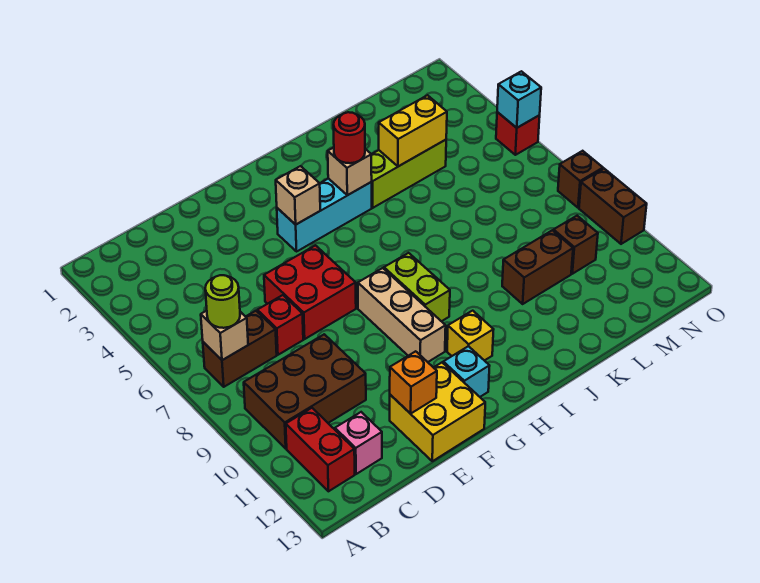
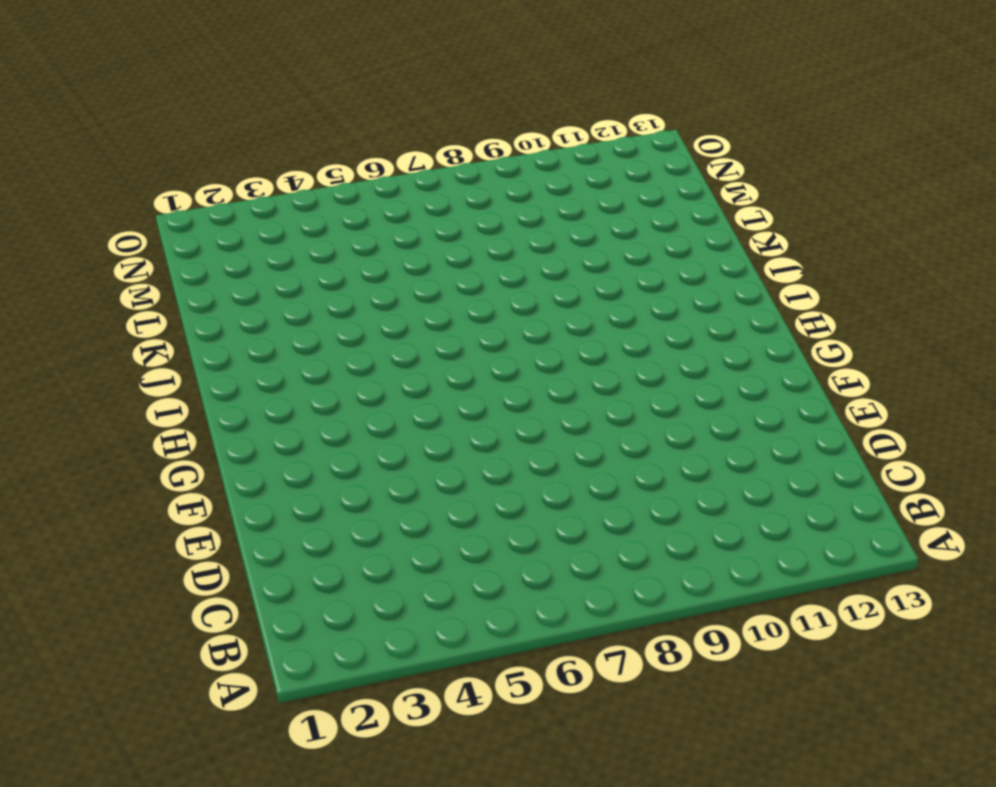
none -> brown brick B7:C7 level 1
none -> brown brick B9:D10 level 1
none -> red brick B11:B12 level 1

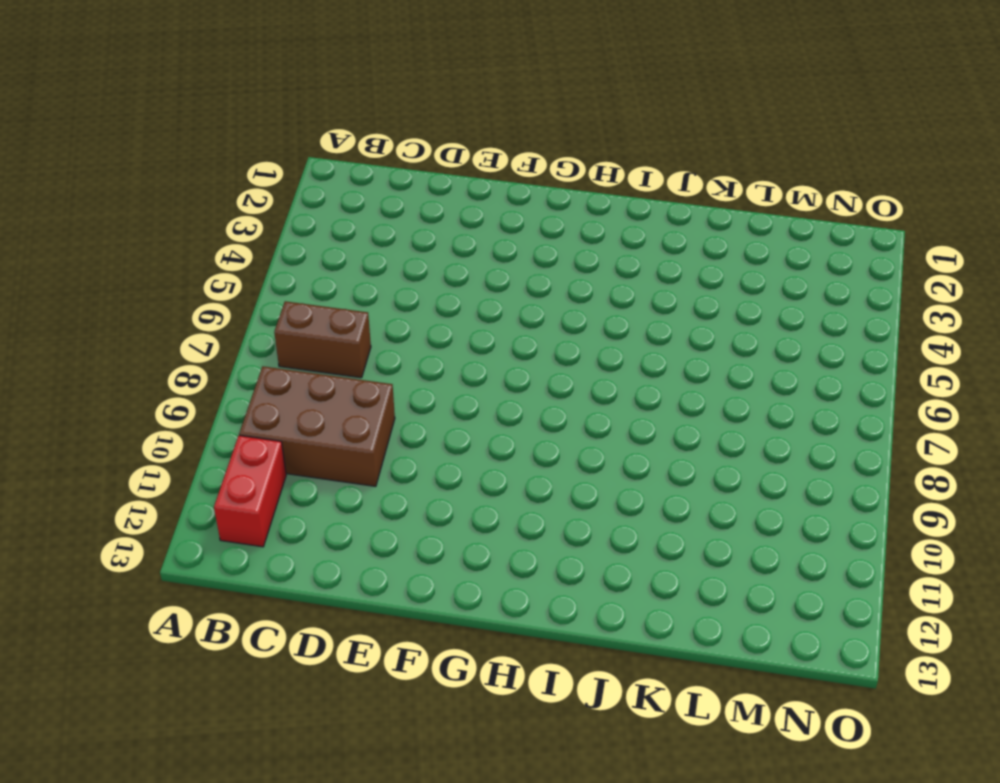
none -> pink brick C12 level 1
none -> red brick D7 level 1
none -> red brick E6:F7 level 1

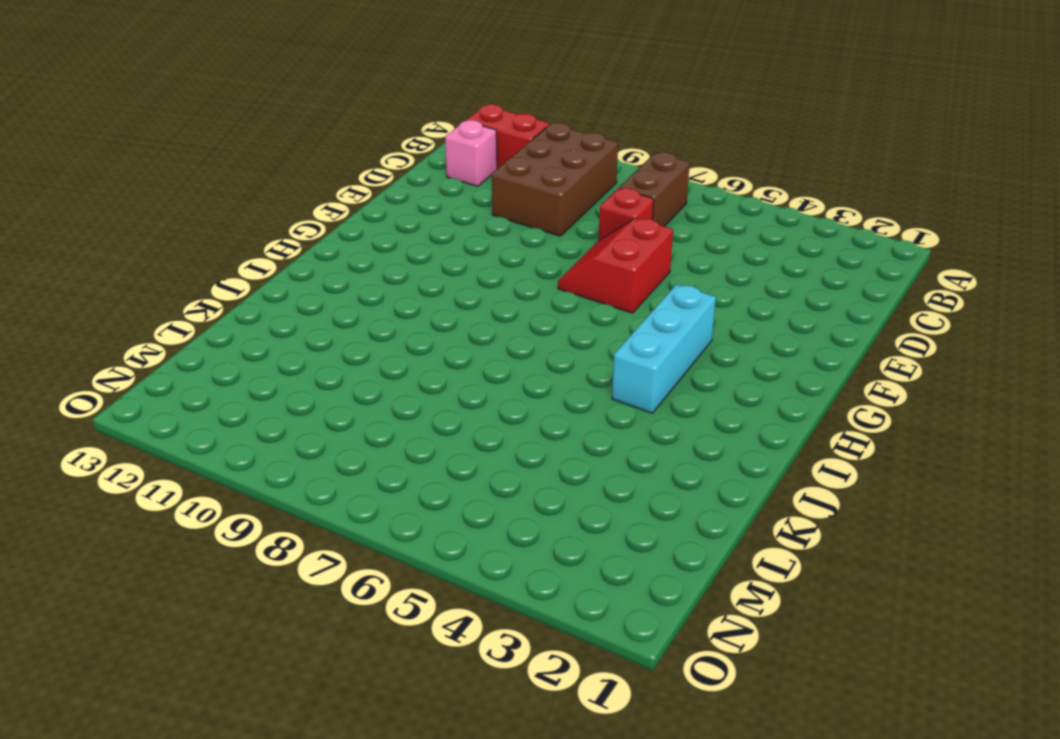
red slope E6:F7 level 1 top 6 -> red brick E6:F7 level 1
none -> yellow brick E12:F13 level 1
none -> tan brick G8:G10 level 1
none -> cyan brick G12 level 1

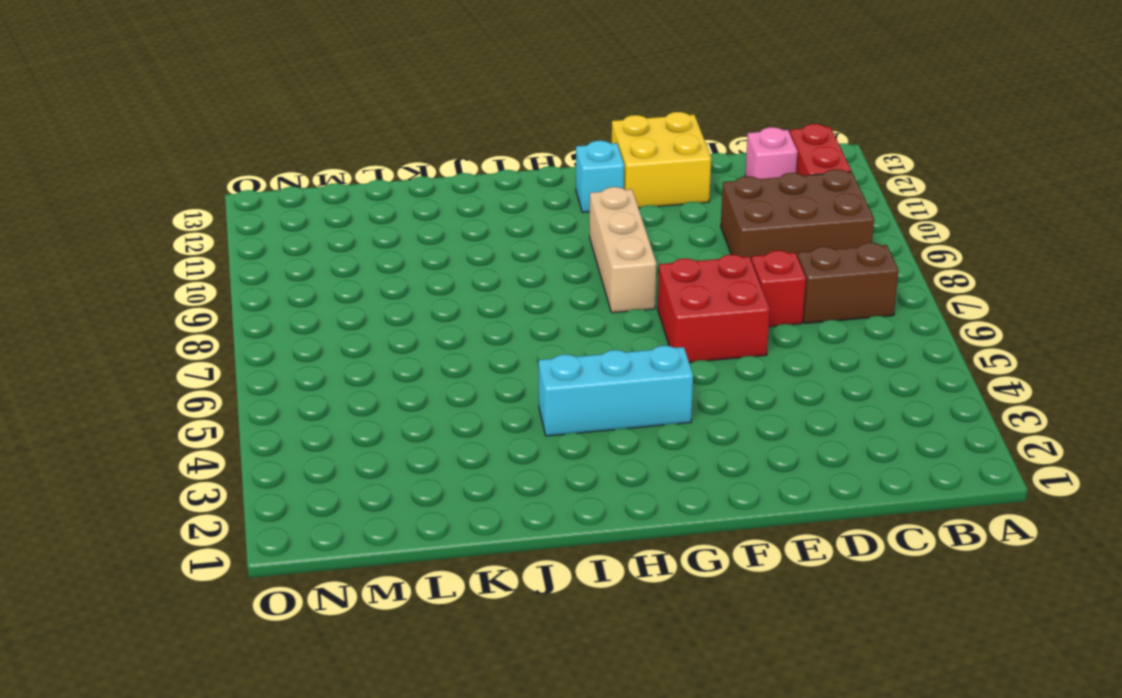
none -> lime brick H8:H9 level 1
none -> yellow brick H11 level 1
none -> lime brick J4:L4 level 1

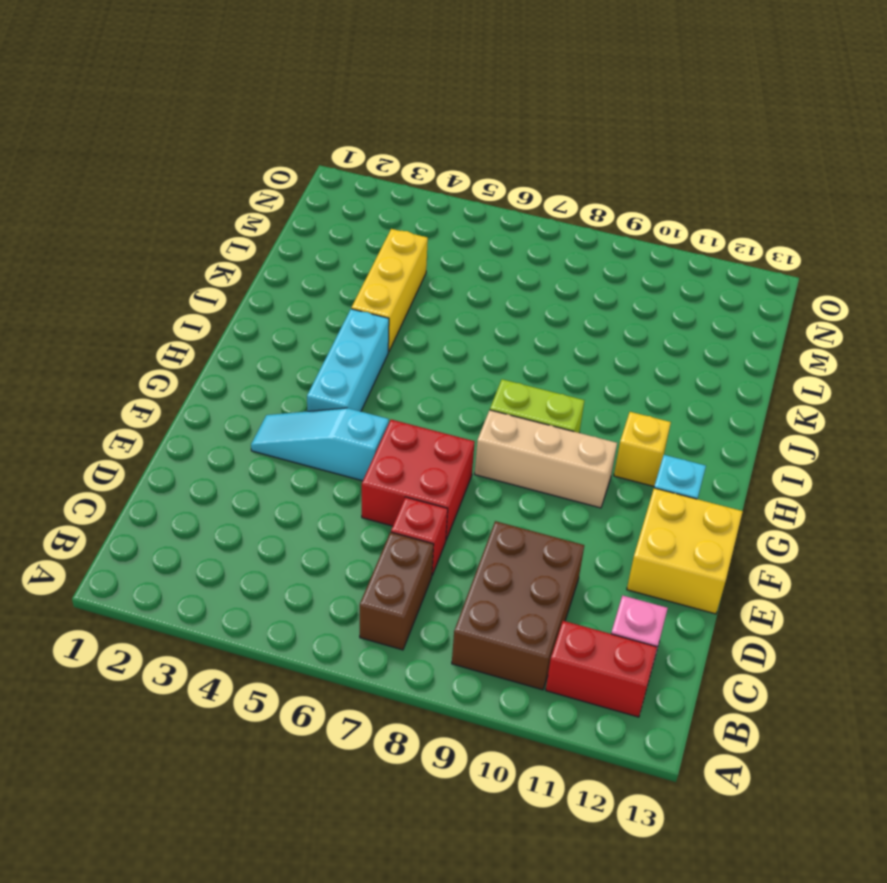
cyan slope F3:F5 level 1 top 5 -> none
yellow brick J4:L4 level 1 -> lime brick J4:L4 level 1
none -> brown brick K10:L10 level 1
none -> brown brick M10 level 1
none -> red brick O5 level 1

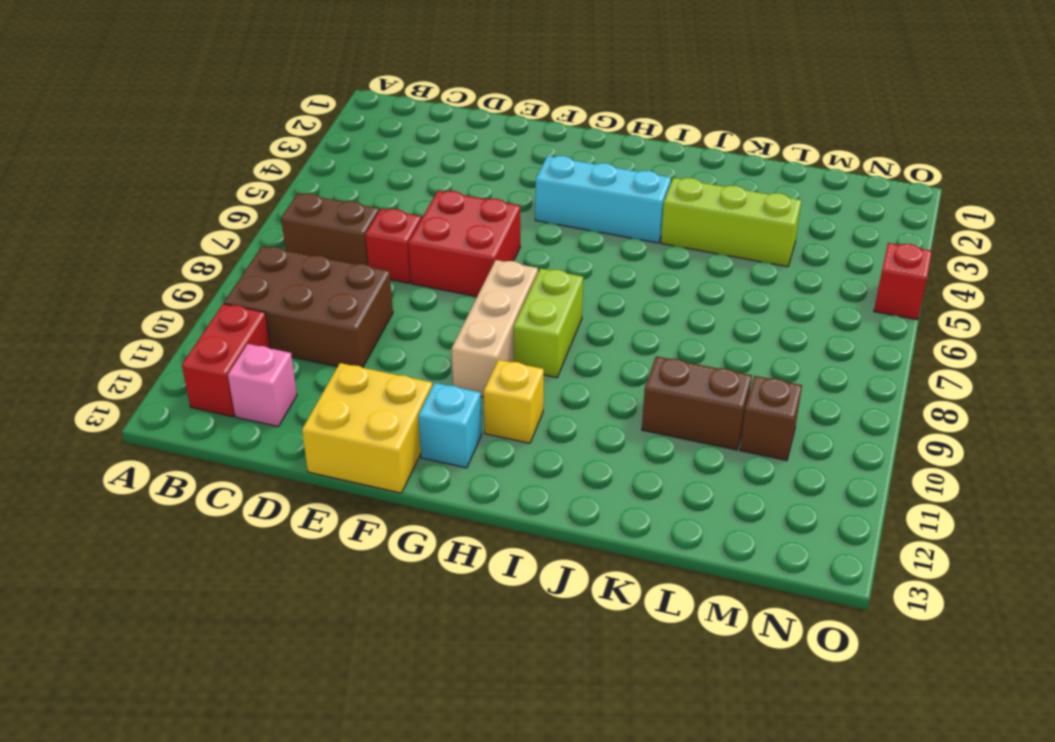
none -> brown brick O8 level 1
none -> brown brick O9:O10 level 1
none -> tan brick B7 level 2

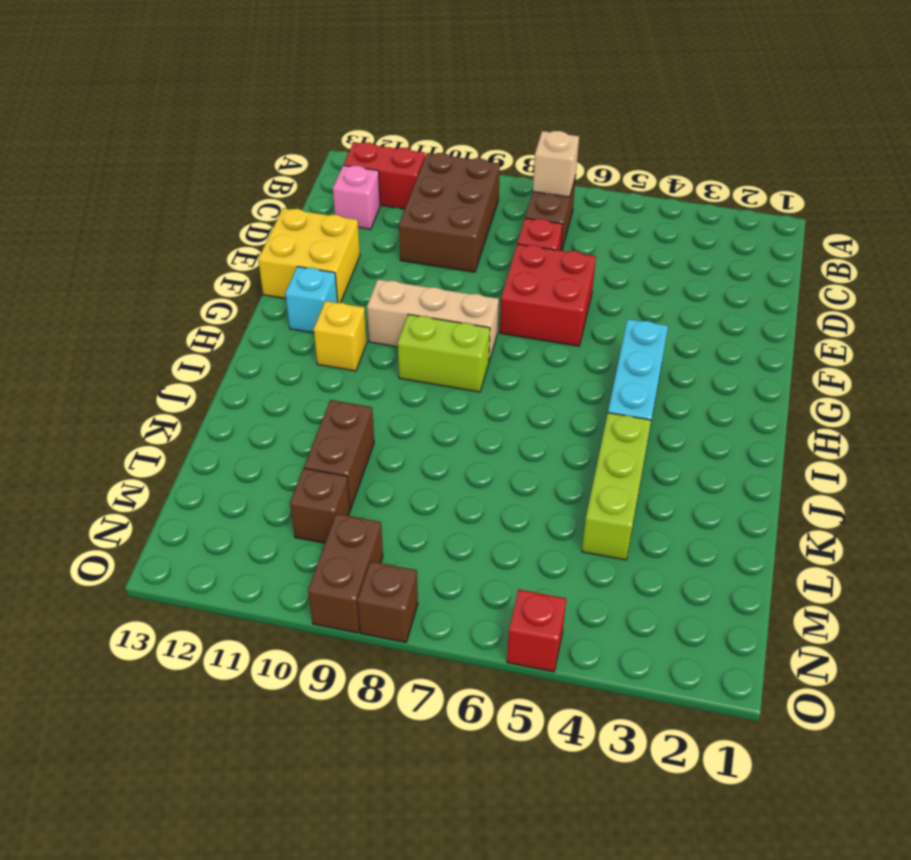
brown brick N9:O9 level 1 -> brown brick O9:O10 level 1
none -> orange brick E12 level 2
none -> tan brick G4 level 2
none -> tan brick I4 level 2

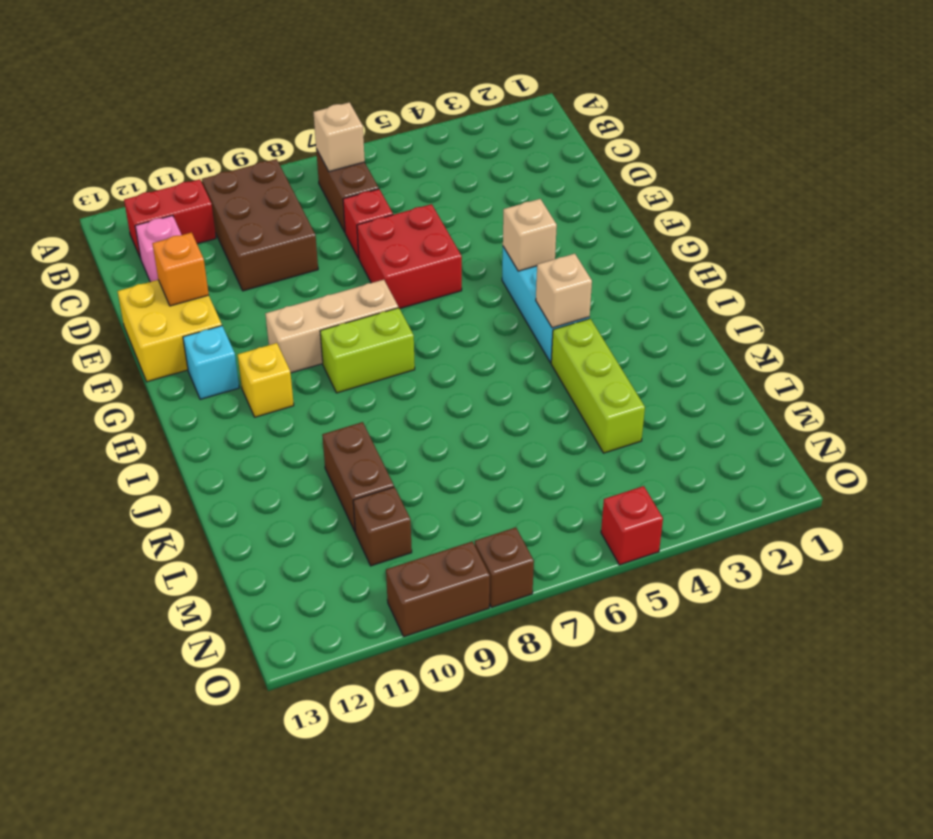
none -> yellow brick K4:L4 level 2
none -> cyan brick O5 level 2
none -> lime round brick B7 level 3

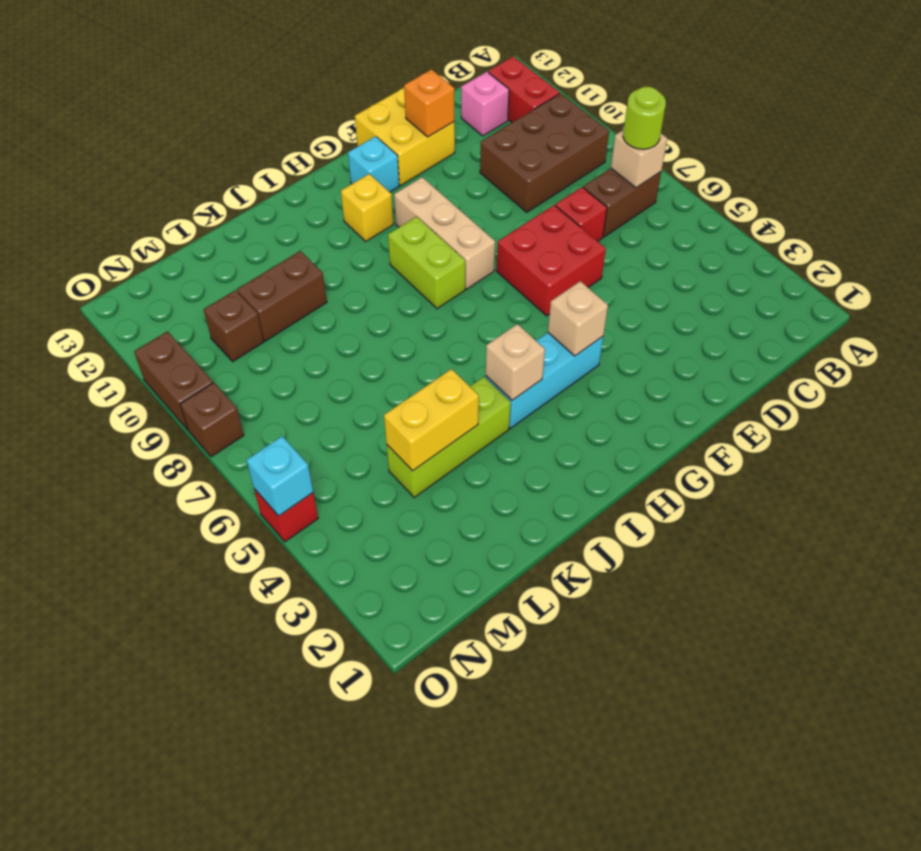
none -> red round brick I4 level 3

